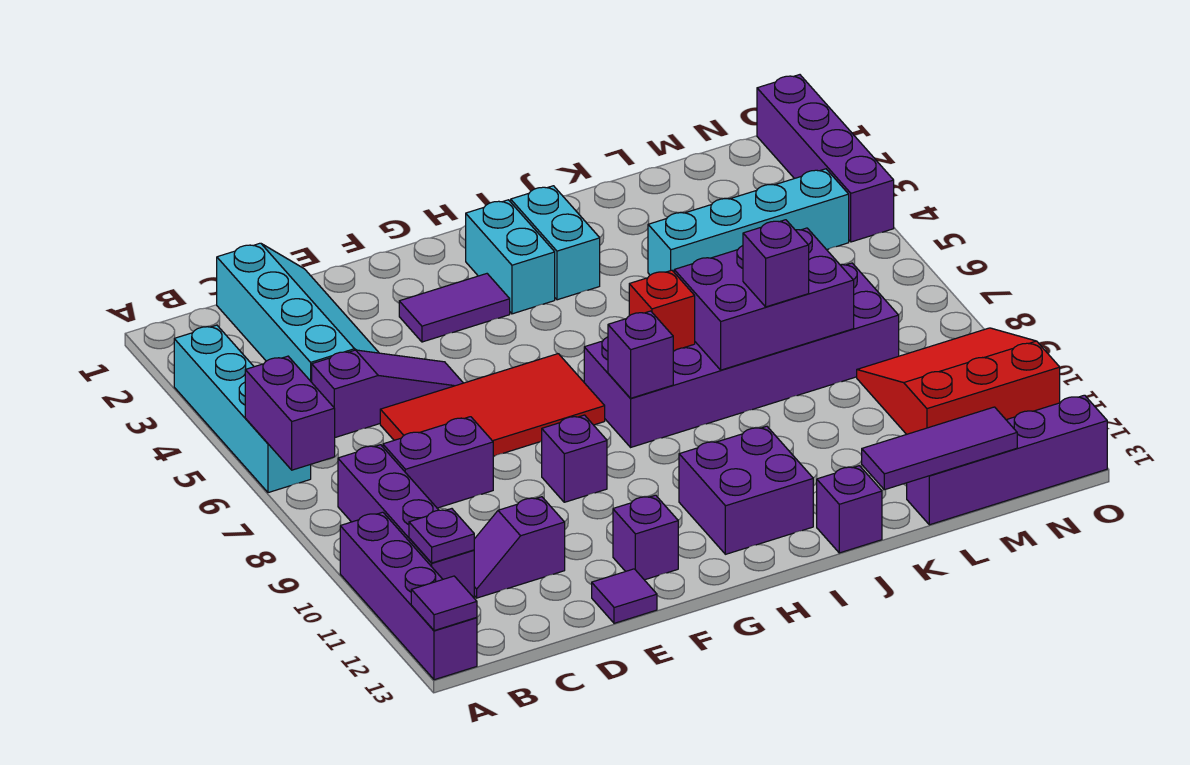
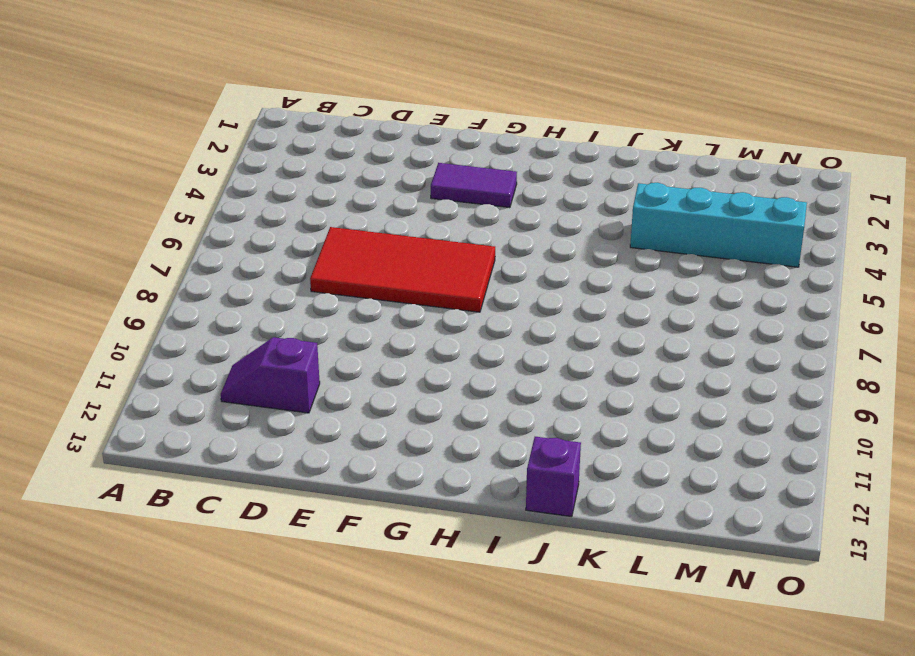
none -> cyan brick A3:A6 level 1
none -> purple brick A10:A13 level 1
none -> purple brick B8:B11 level 1

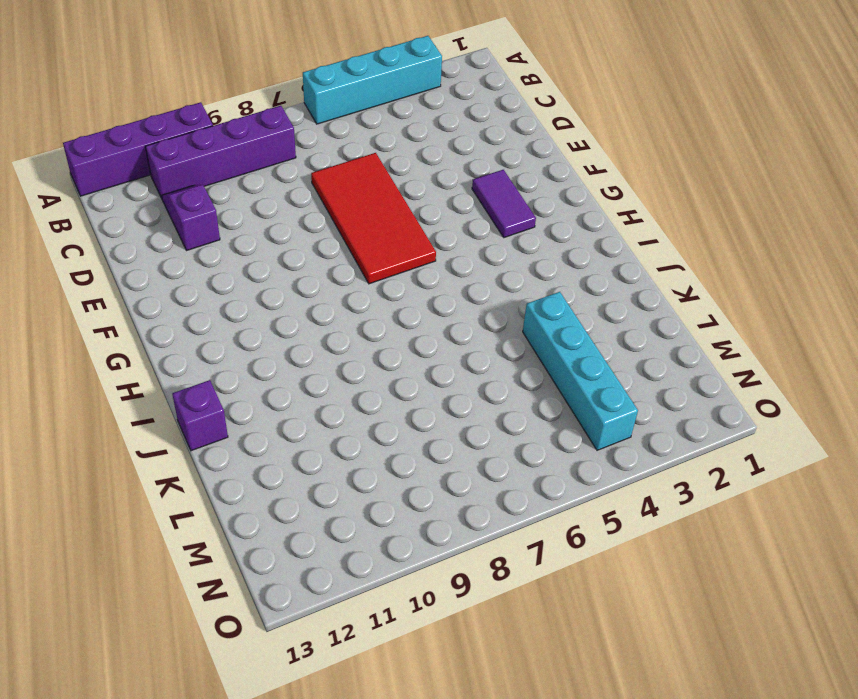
none -> cyan slope C1:D4 level 1 top C
none -> purple slope C5:E5 level 1 top C
none -> purple brick C8:D8 level 1

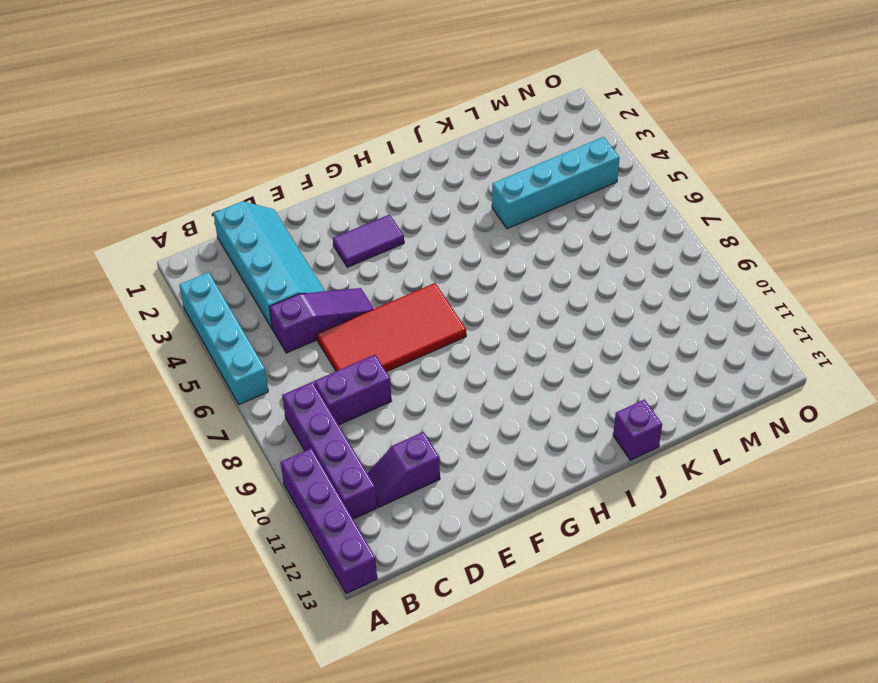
none -> purple tile E13 level 1
none -> purple brick F9 level 1
none -> purple brick F12 level 1

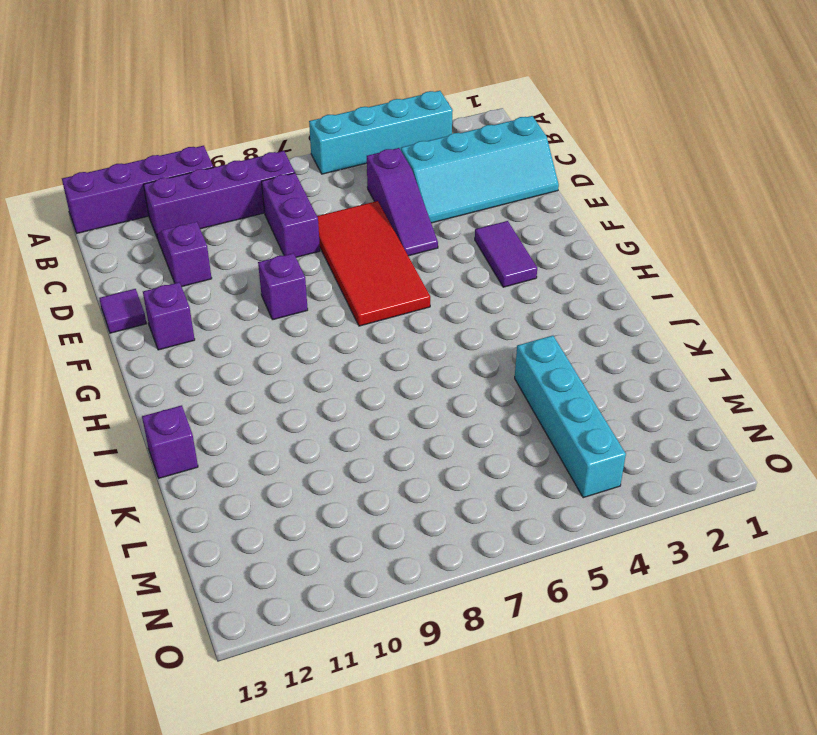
none -> cyan brick H2:H3 level 1
none -> purple brick H7:M8 level 1
none -> purple brick H11:I12 level 1

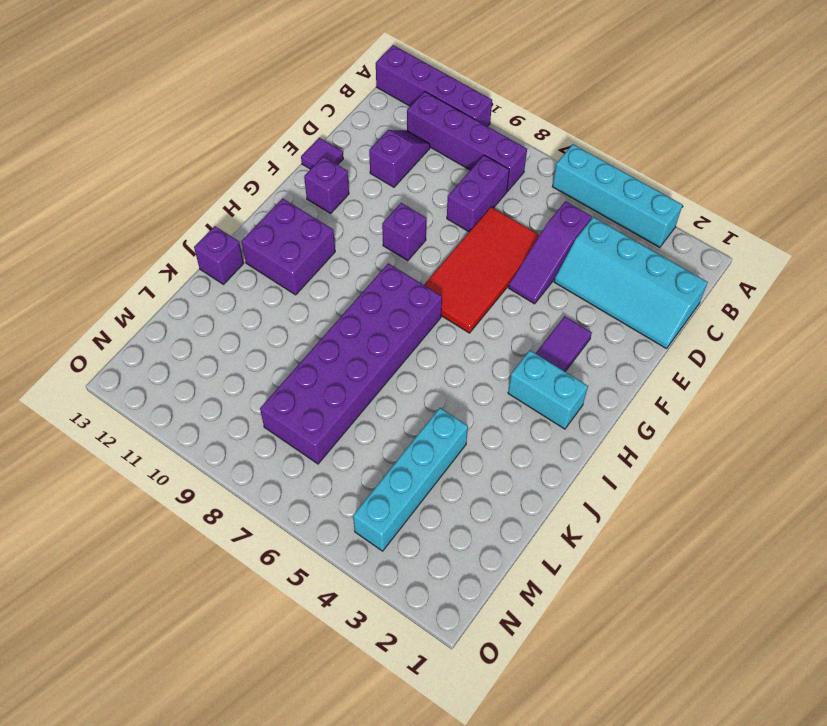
none -> cyan brick I2:I3 level 1
none -> purple brick L13:O13 level 1
none -> red slope M9:O11 level 1 top 11

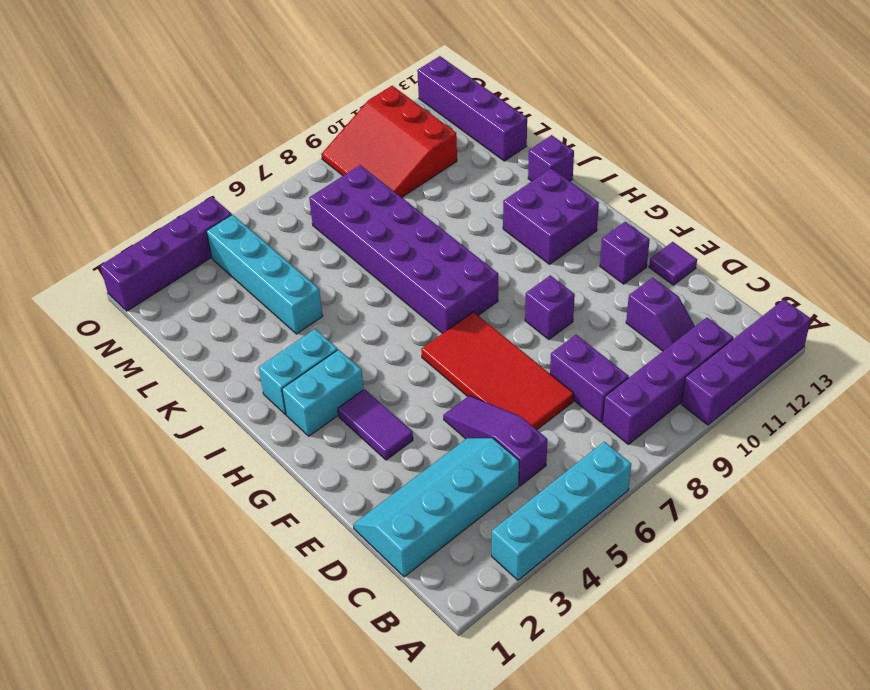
none -> purple brick A6:A7 level 2
none -> purple tile A13 level 2
none -> purple plate B11 level 2

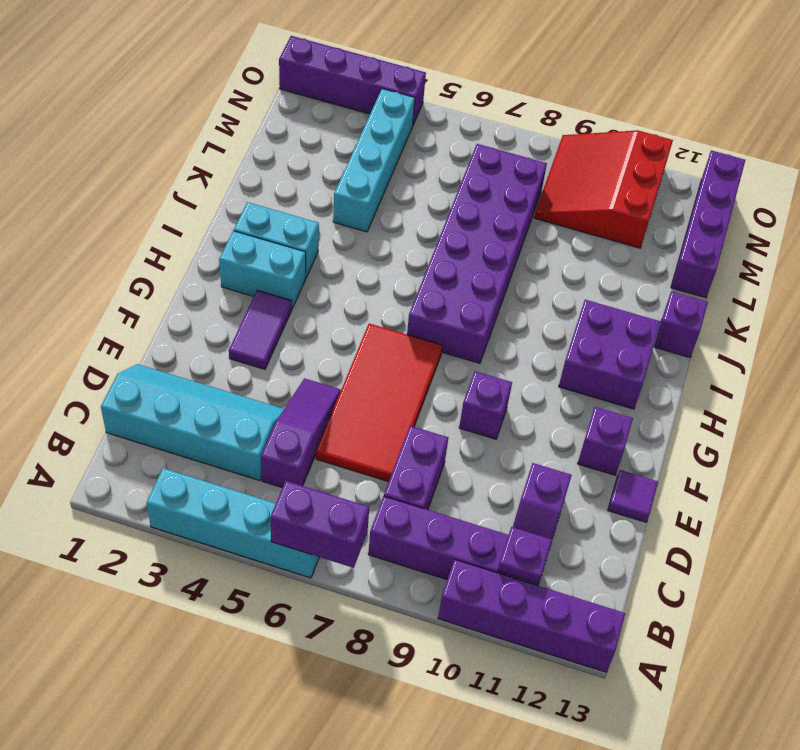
none -> purple tile A13 level 2
none -> purple brick H8 level 2
none -> red brick I7 level 2

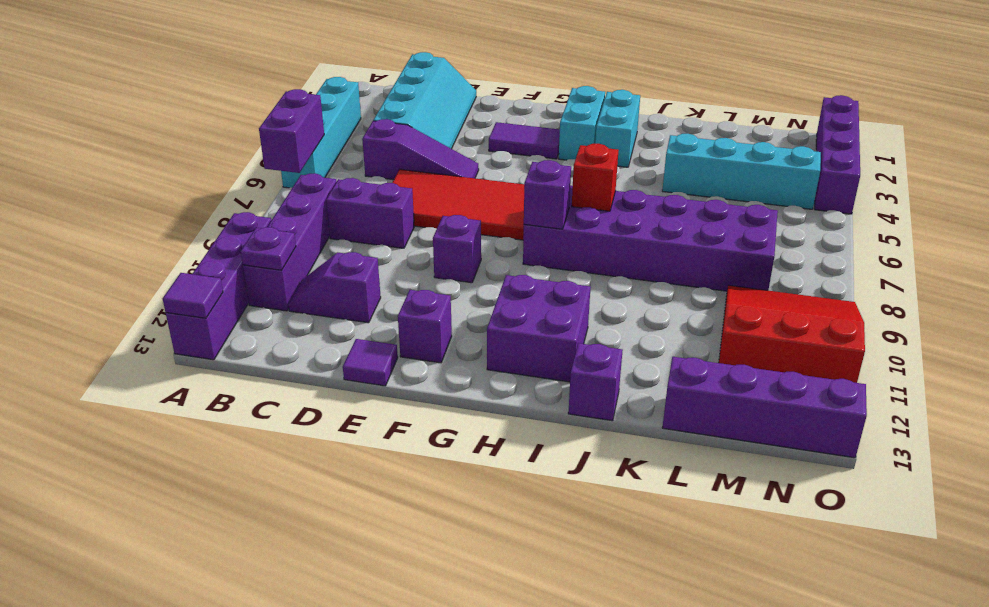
none -> purple brick J7:L8 level 2
none -> purple tile K13:M13 level 2
none -> purple brick K8 level 3

